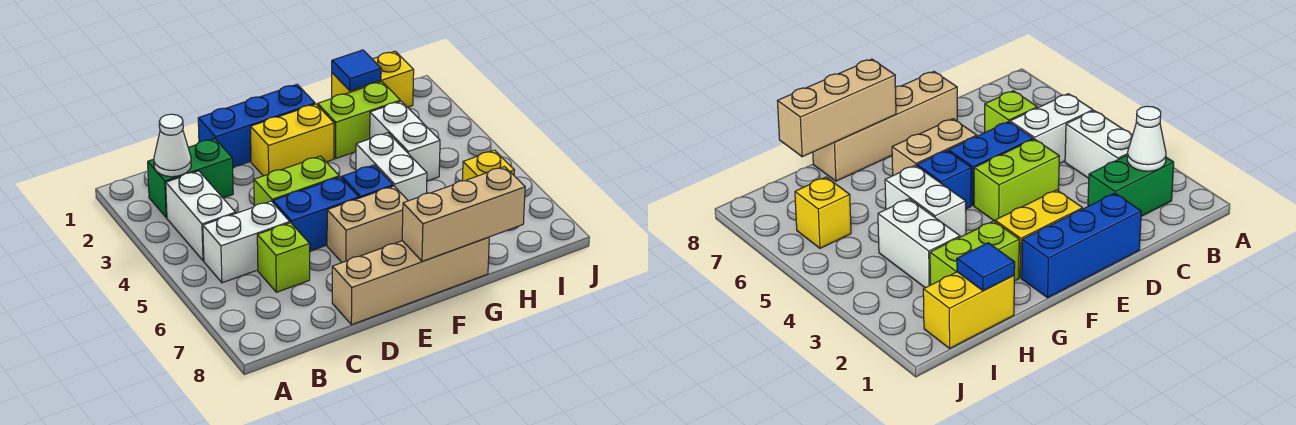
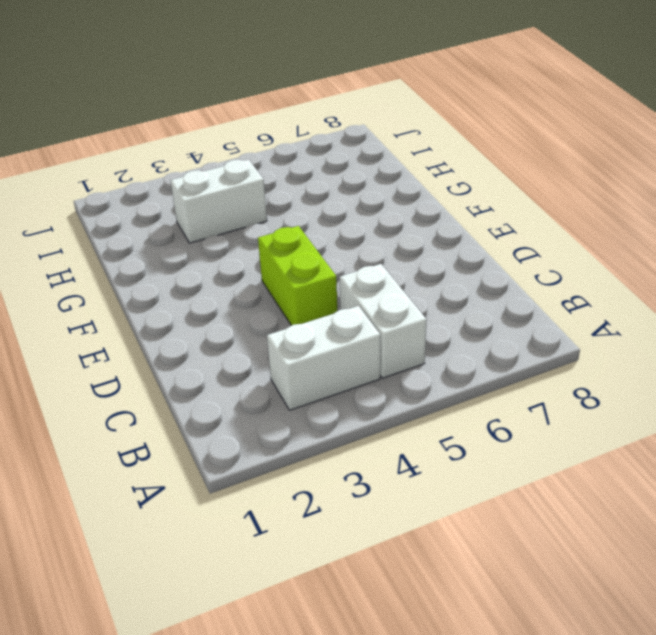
none -> green brick B2:C2 level 1
none -> lime brick C6 level 1
none -> blue brick D1:F1 level 1

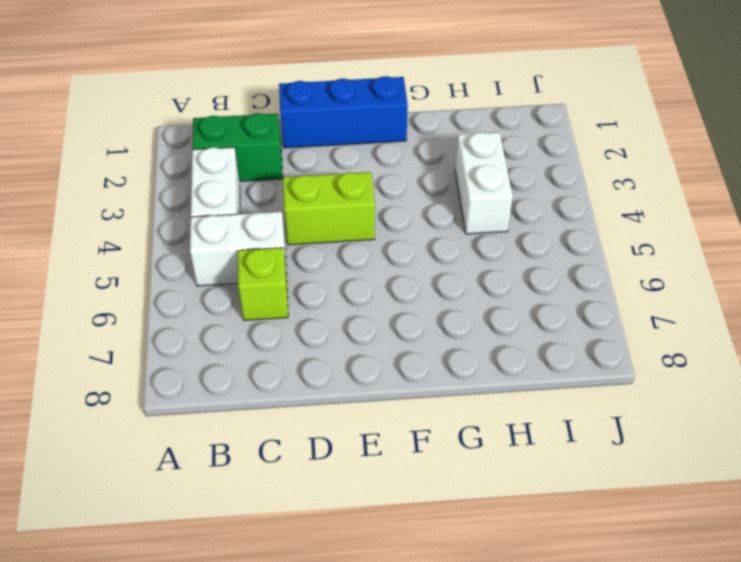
none -> blue brick D5:E5 level 1
none -> tan brick D8:G8 level 1
none -> yellow brick E2:F2 level 1

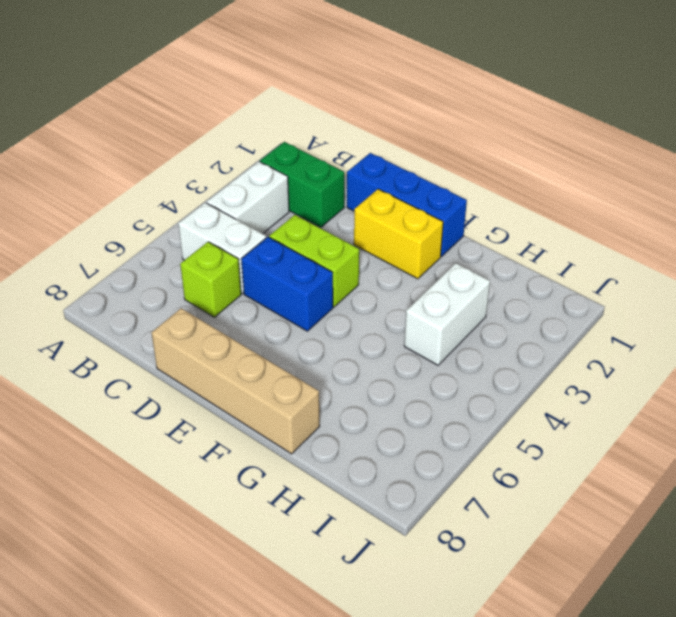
none -> tan brick E6:F6 level 1
none -> blue brick F5 level 1
none -> lime brick G2:H2 level 1

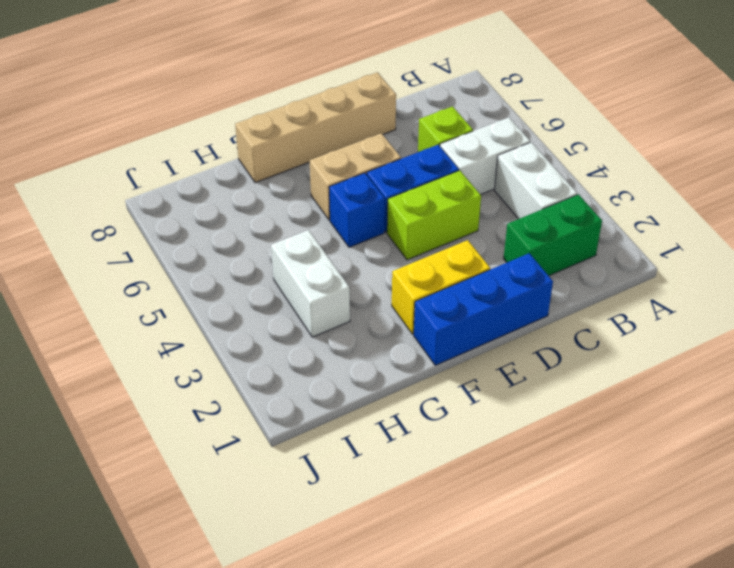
none -> lime brick G2:H2 level 1
none -> white brick G4:G5 level 1
none -> yellow brick H1:I1 level 1

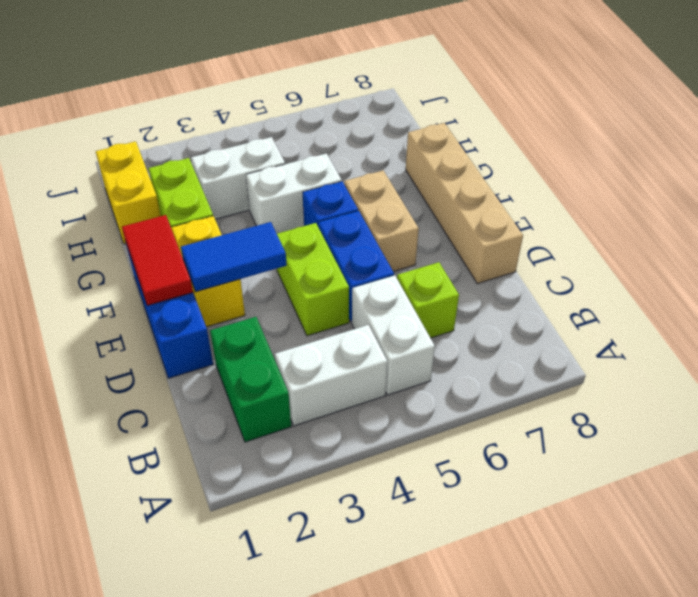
red tile E1:F1 level 2 -> none
blue tile E2:E3 level 2 -> none
none -> yellow brick I6 level 1
none -> white cone B2 level 2
none -> tan brick F8:H8 level 2

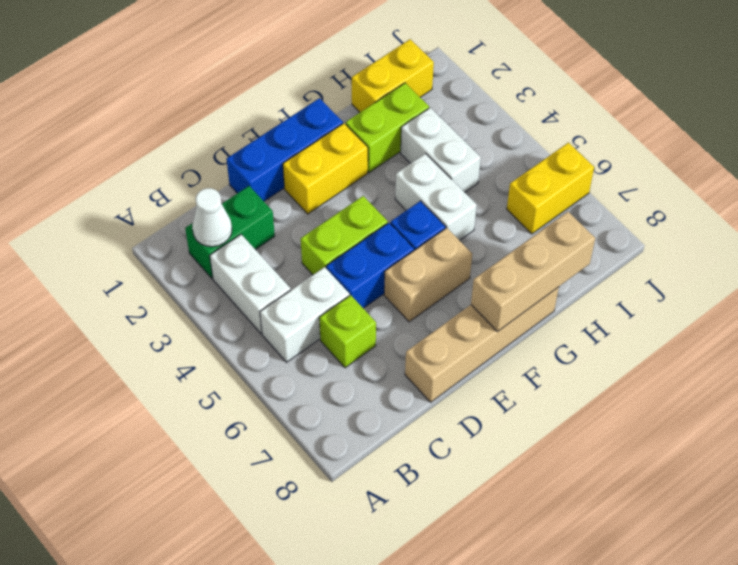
yellow brick I6:J6 level 1 -> yellow brick I6 level 1
none -> blue tile H1 level 2

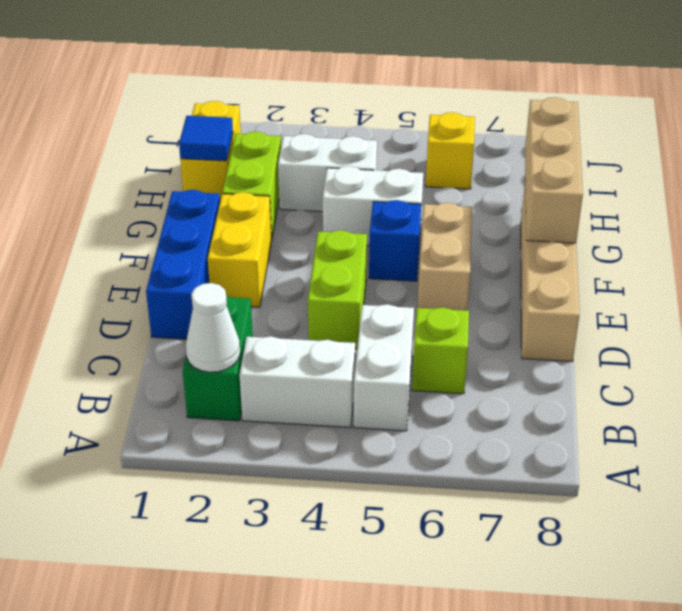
none -> blue brick D5:E5 level 1

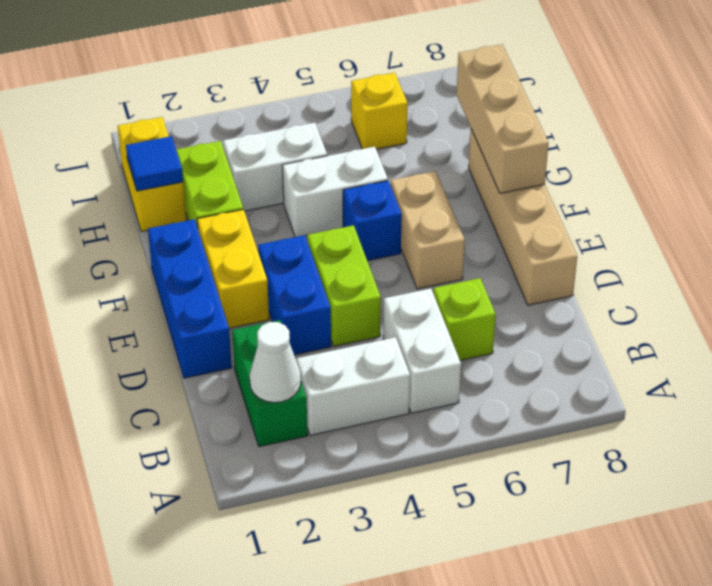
blue brick D3:E3 level 1 -> blue brick D5:E5 level 1

